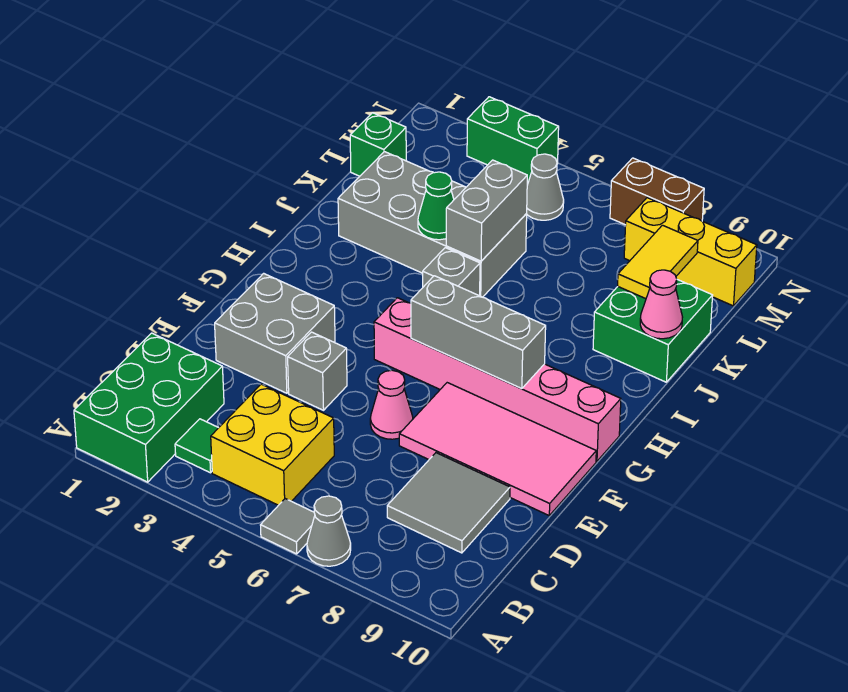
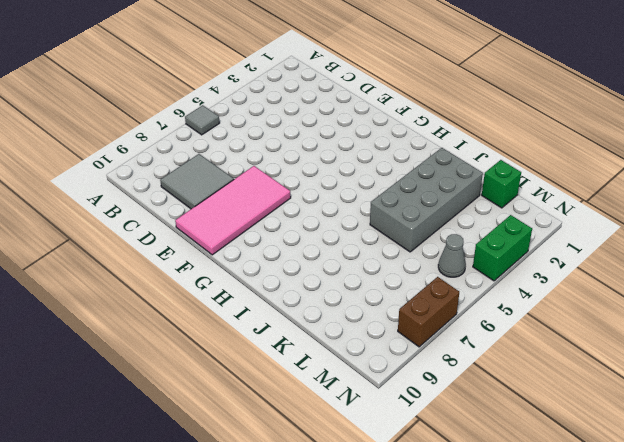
none -> green brick A1:C2 level 1
none -> grey cone A7 level 1
none -> green tile B3 level 1

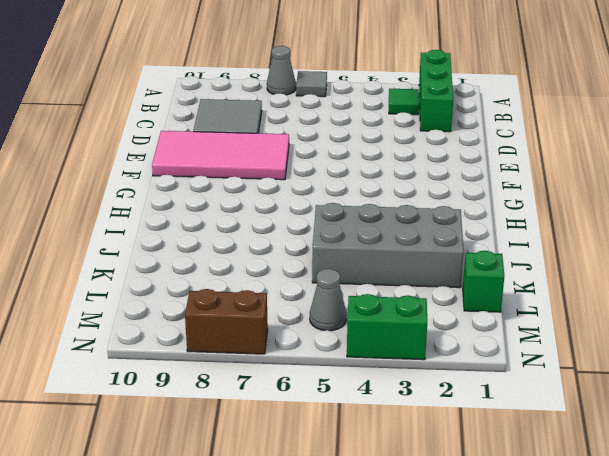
green brick A2:C2 level 1 -> green brick A1:C2 level 1
none -> yellow brick B4:C5 level 1
none -> grey brick E2:F3 level 1
none -> grey brick E4 level 1

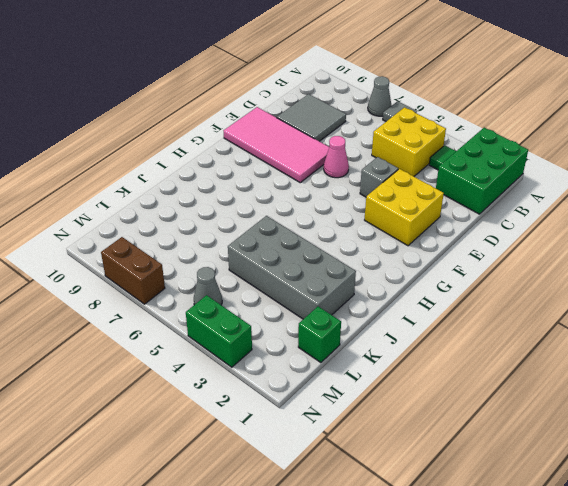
yellow brick E2:F3 level 1 -> grey brick E2:F3 level 1
none -> pink brick G5:G10 level 1
none -> grey brick I5 level 1
none -> green brick J9:K10 level 1

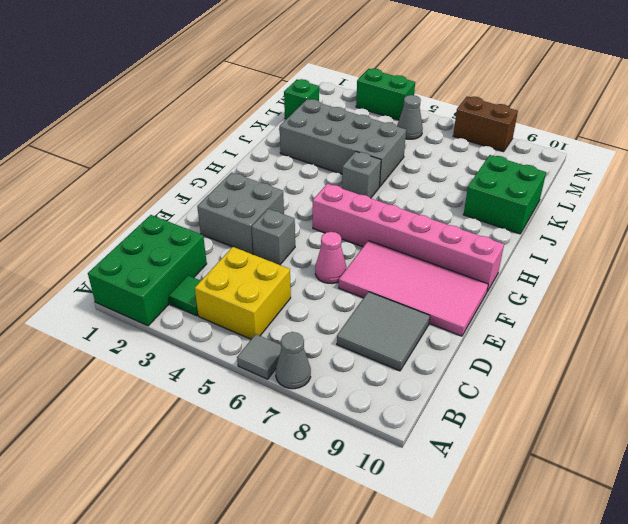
none -> yellow brick M8:M10 level 1
none -> grey brick G6:G8 level 2
none -> green cone J4 level 2

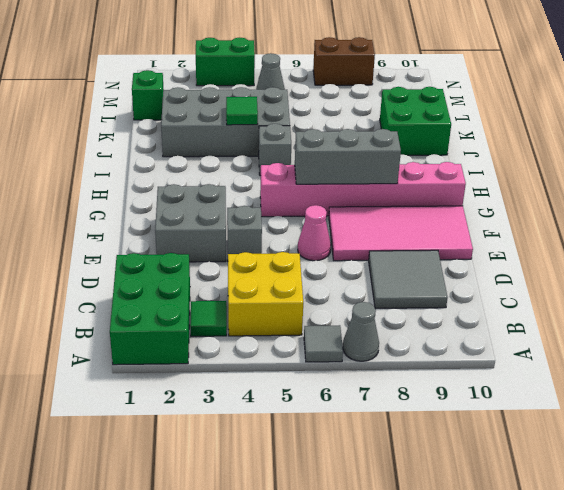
green tile J4 level 2 -> green cone J4 level 2
none -> yellow brick M8:M10 level 1
none -> grey brick J5:K5 level 2
none -> pink cone J10 level 2

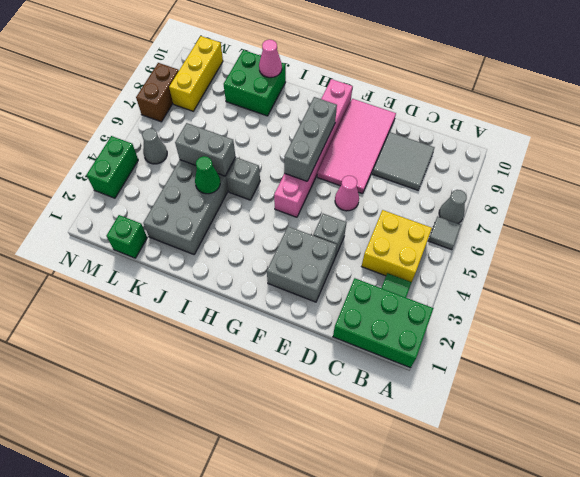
none -> yellow tile K9:L9 level 2

